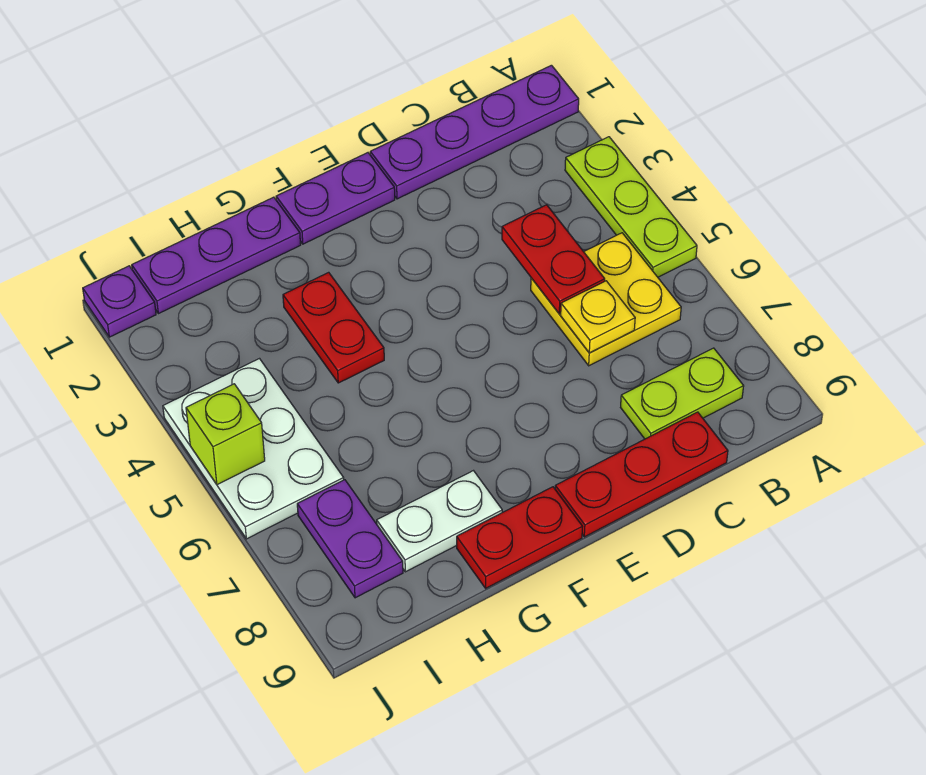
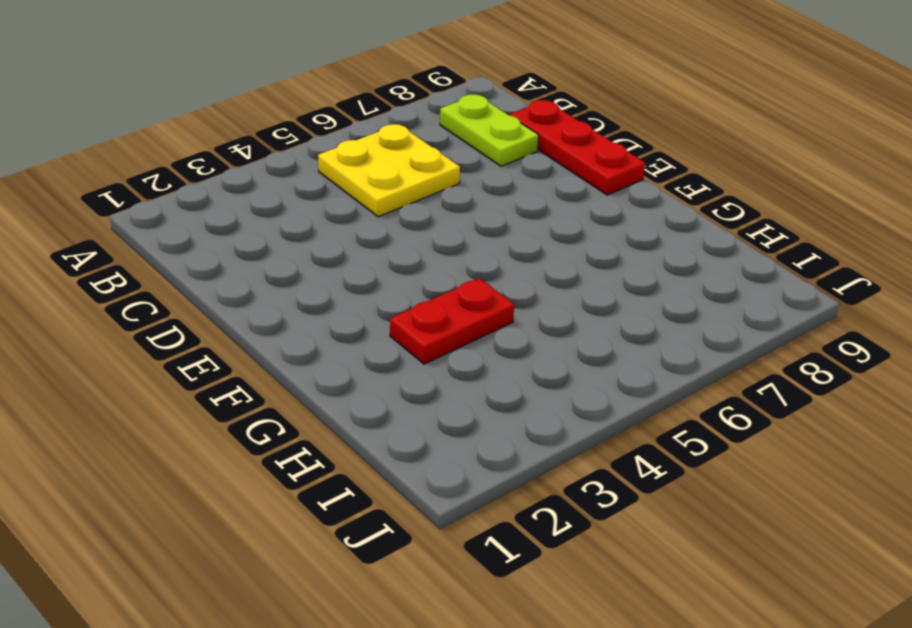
none -> purple plate A1:D1 level 1
none -> lime plate A3:A5 level 1
none -> purple plate E1:F1 level 1

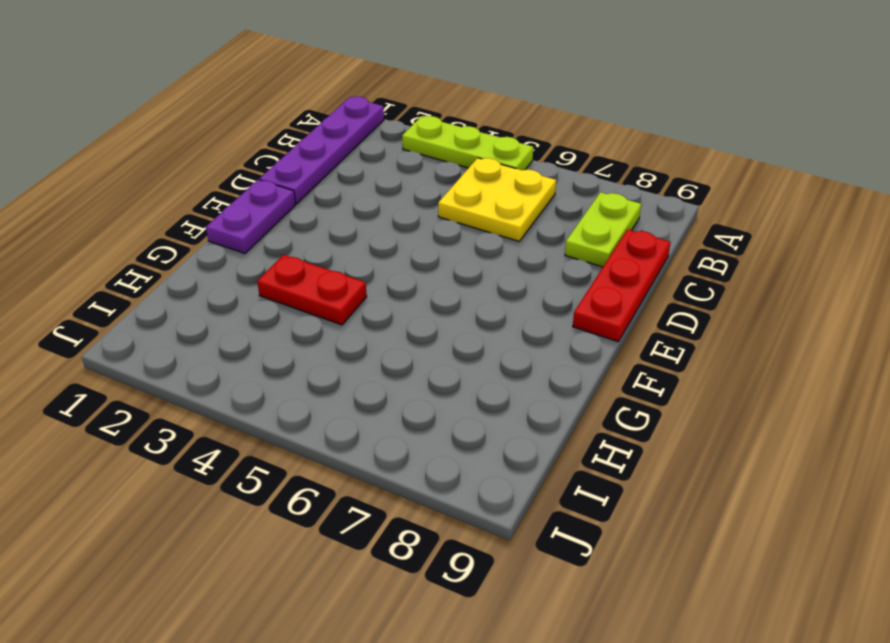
none -> red plate F9:G9 level 1
none -> purple plate G1:I1 level 1
none -> white plate G8:H8 level 1

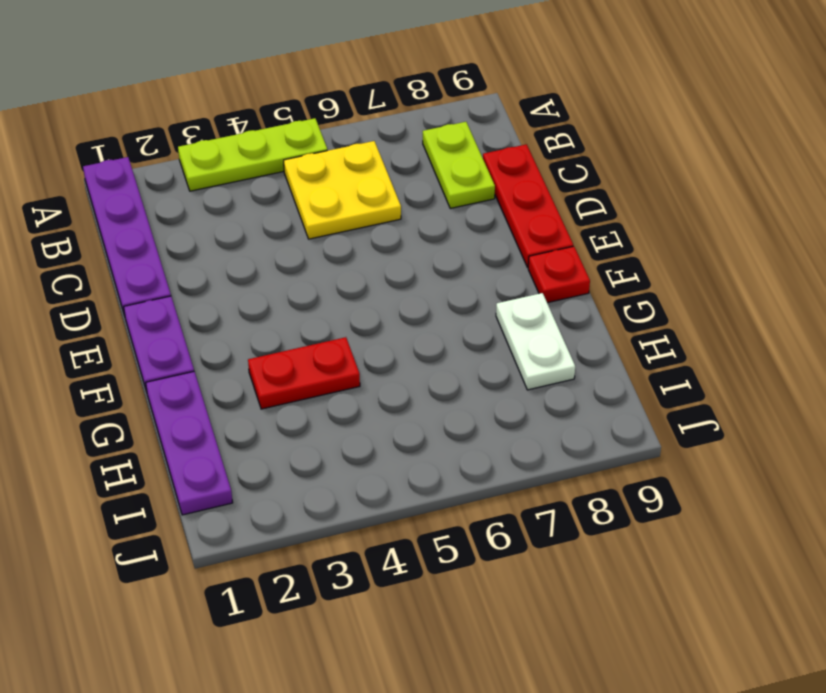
red plate F9 level 1 -> red plate F9:G9 level 1
none -> white plate I4:J6 level 1
none -> purple plate I7:I8 level 1
none -> purple plate J1 level 1

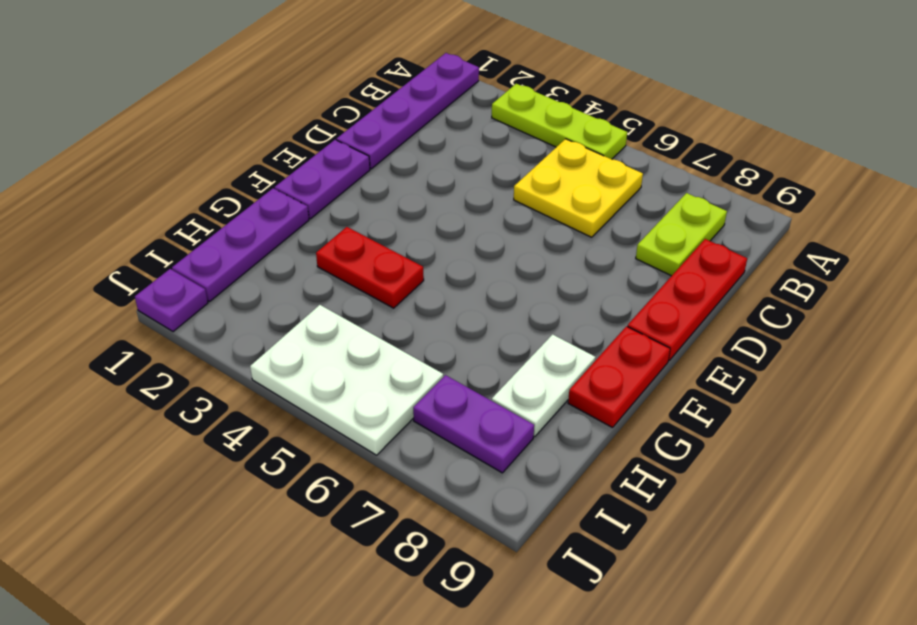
none -> red plate C4:C5 level 2
none -> yellow plate C6 level 2
none -> lime brick J5 level 2

